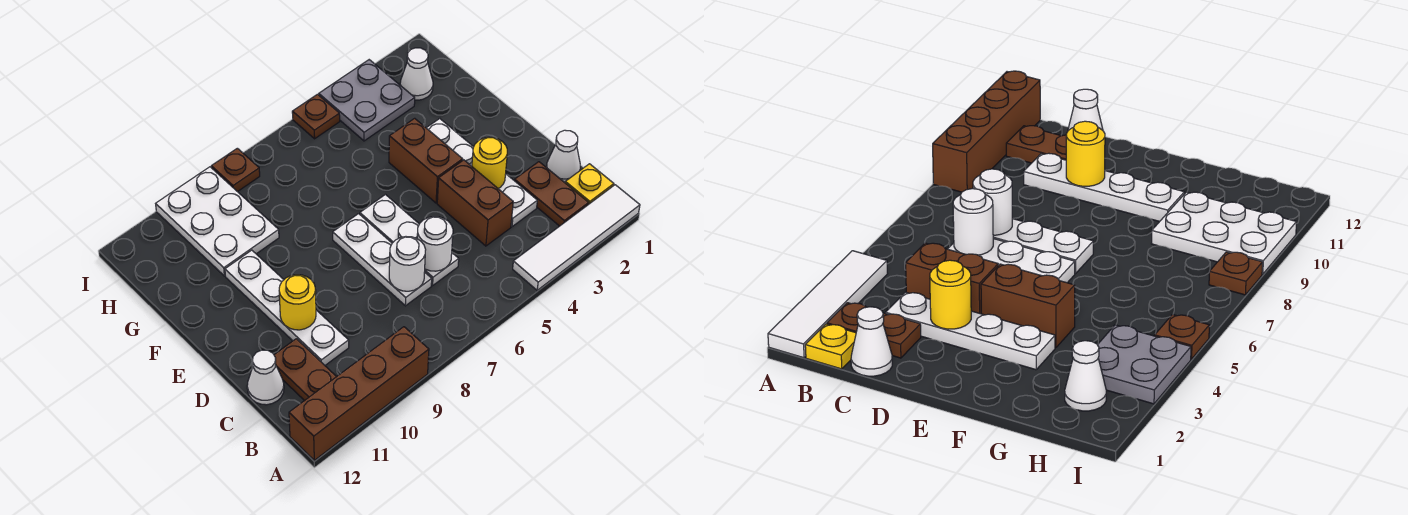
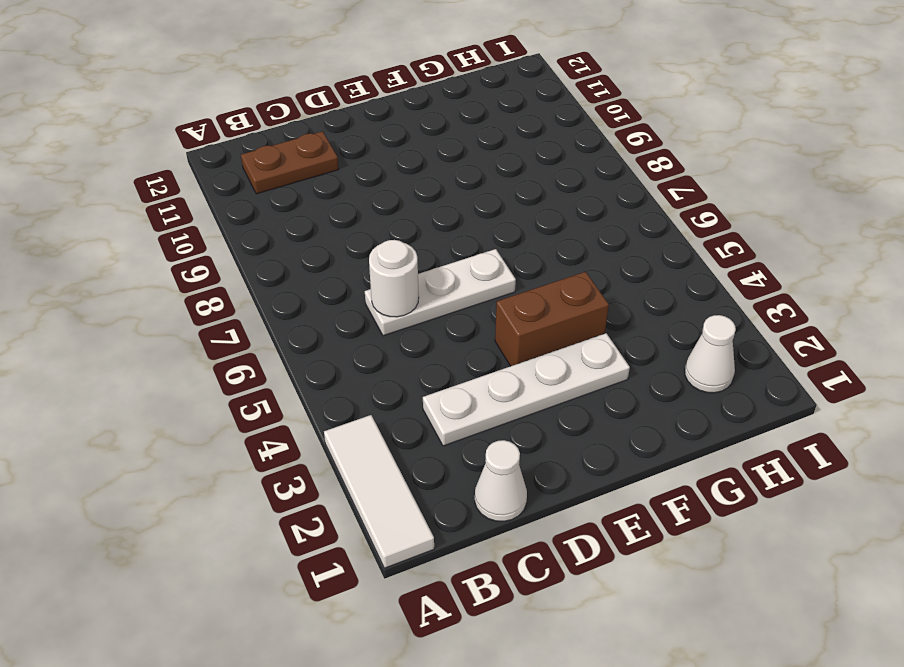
white tile A1:A3 level 1 -> white tile A1:A4 level 1
none -> brown brick A9:A12 level 1
none -> yellow plate B1 level 1
none -> brown plate B2:C2 level 1

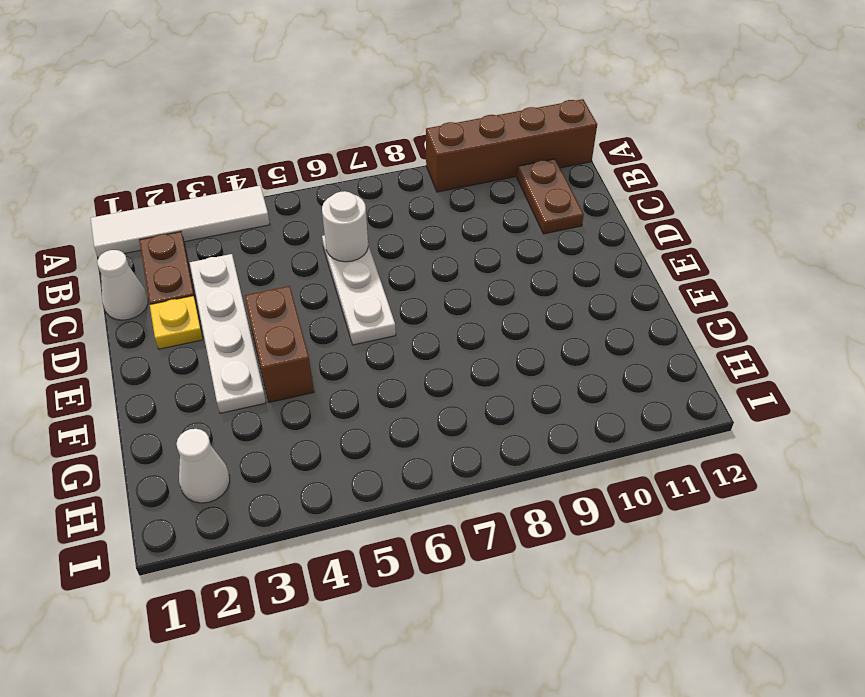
yellow plate D2 level 1 -> yellow plate B1 level 1
none -> brown brick C4:D4 level 1
none -> white plate C7:E7 level 1
none -> white plate C10:F10 level 1

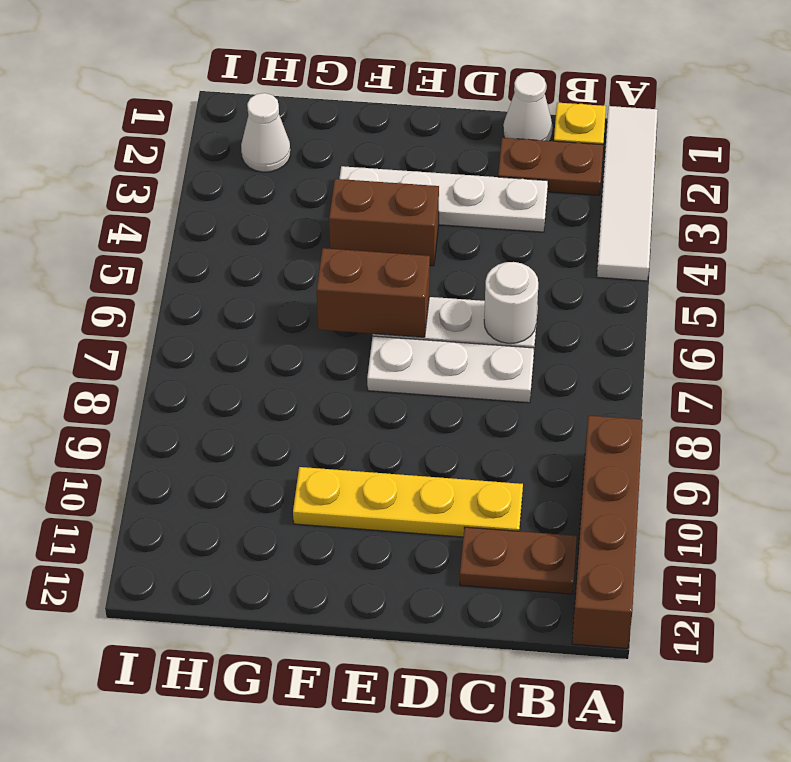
yellow plate C10:F10 level 1 -> white plate C10:F10 level 1
brown brick E6:F6 level 2 -> brown brick C4:D4 level 1
none -> white cone C12 level 1
none -> white plate G9:I10 level 1
none -> grey plate H3:I4 level 1

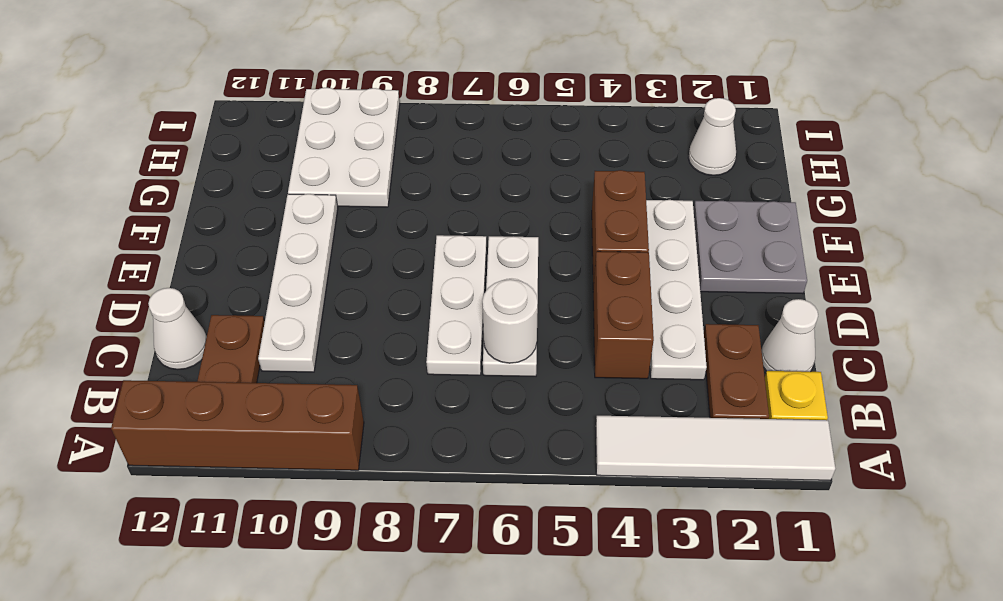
grey plate E1:F2 level 1 -> grey plate H3:I4 level 1
none -> brown plate I5 level 1
none -> brown plate I8 level 1
none -> white round brick C7 level 2

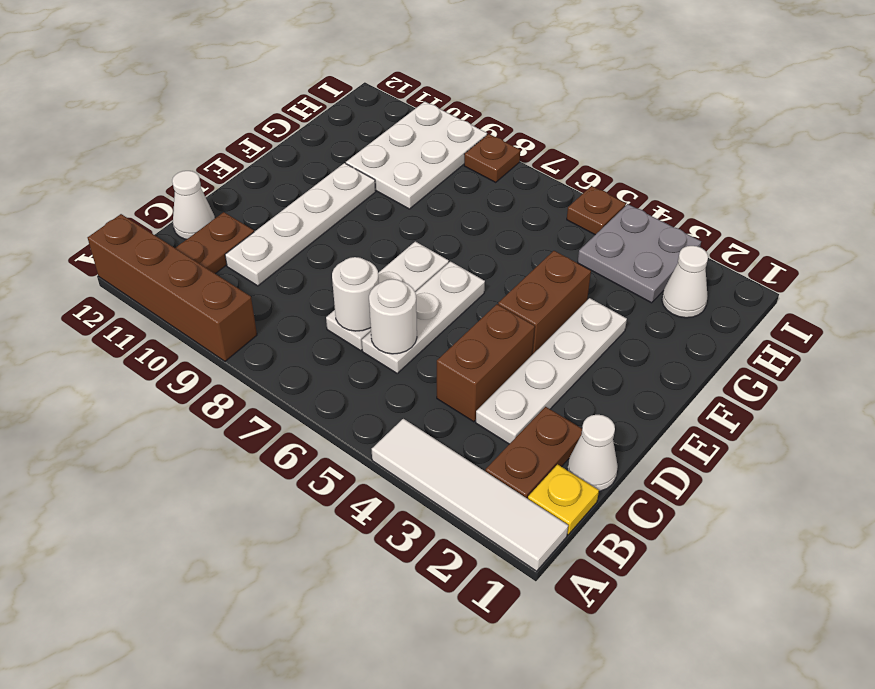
none -> yellow round brick D3 level 2
none -> yellow round brick D10 level 2

